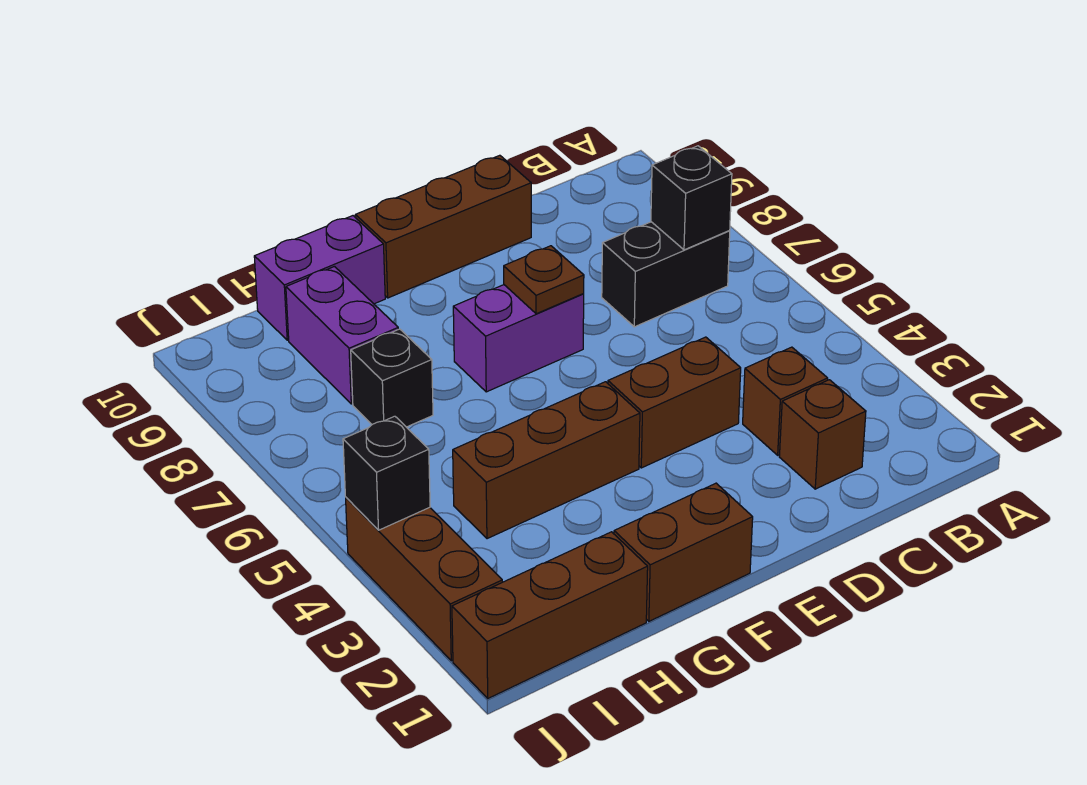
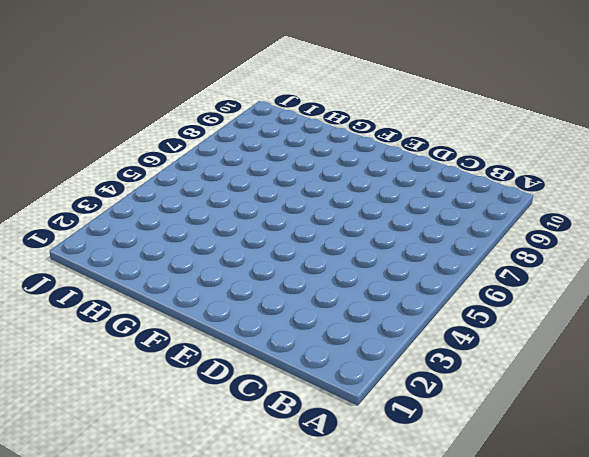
none -> black brick B7:C7 level 1
none -> brown brick C2 level 1
none -> brown brick C3 level 1

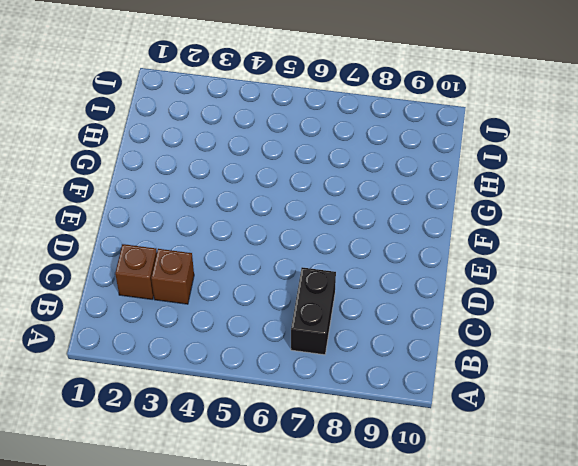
none -> brown brick D4:E4 level 1
none -> brown brick D10:F10 level 1
none -> purple brick E7:F7 level 1

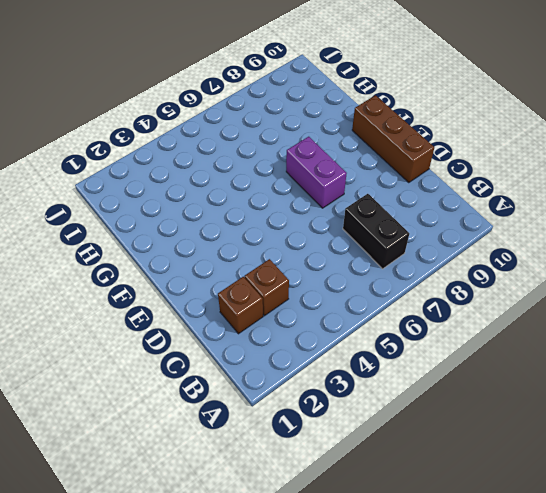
none -> brown brick D4:E4 level 1
none -> brown brick F1:G1 level 1
none -> brown brick F4:H4 level 1

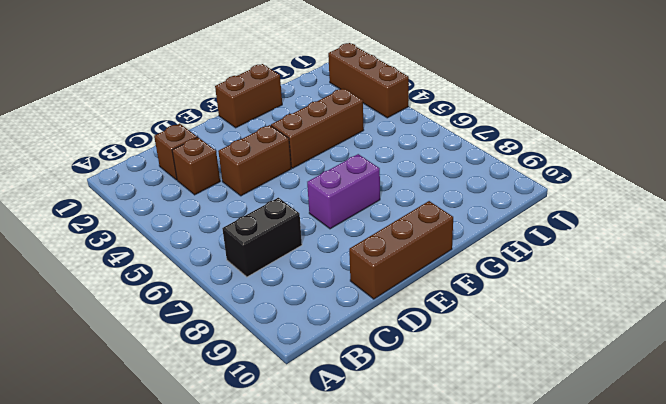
none -> purple brick G10:H10 level 1
none -> brown brick H1:J1 level 1
none -> black brick H7 level 1

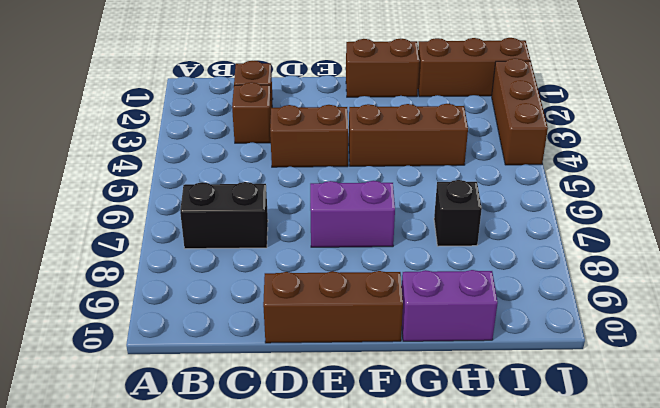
none -> purple brick H8:H9 level 1
none -> black brick B7 level 2
none -> brown plate E7 level 2

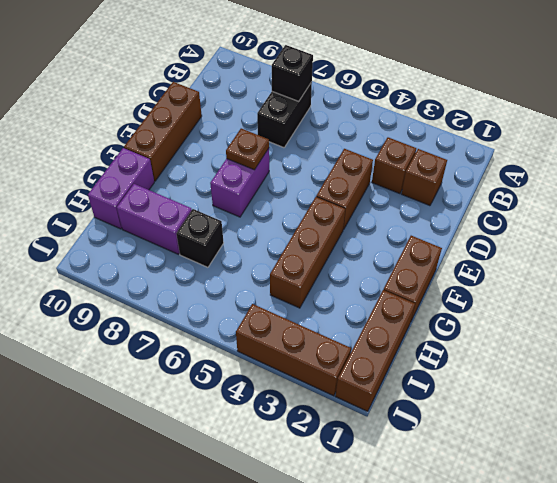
none -> black brick J4 level 2

